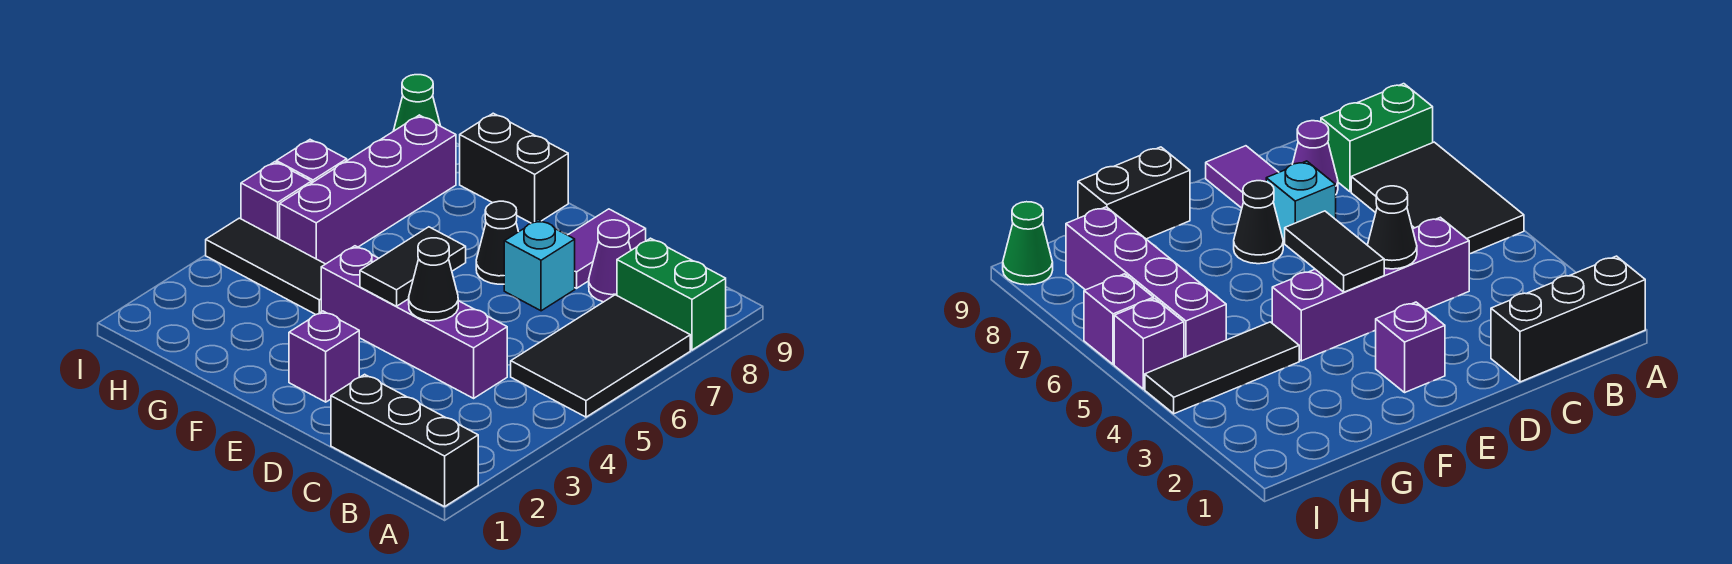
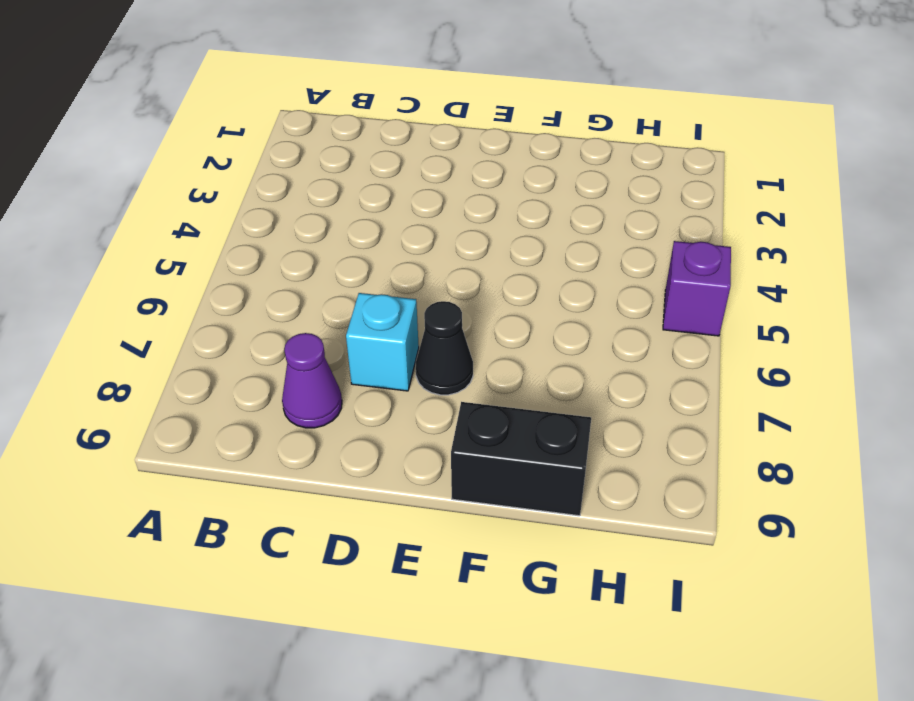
none -> black brick A1:C1 level 1
none -> black tile A5:B7 level 1
none -> green brick A8:B8 level 1

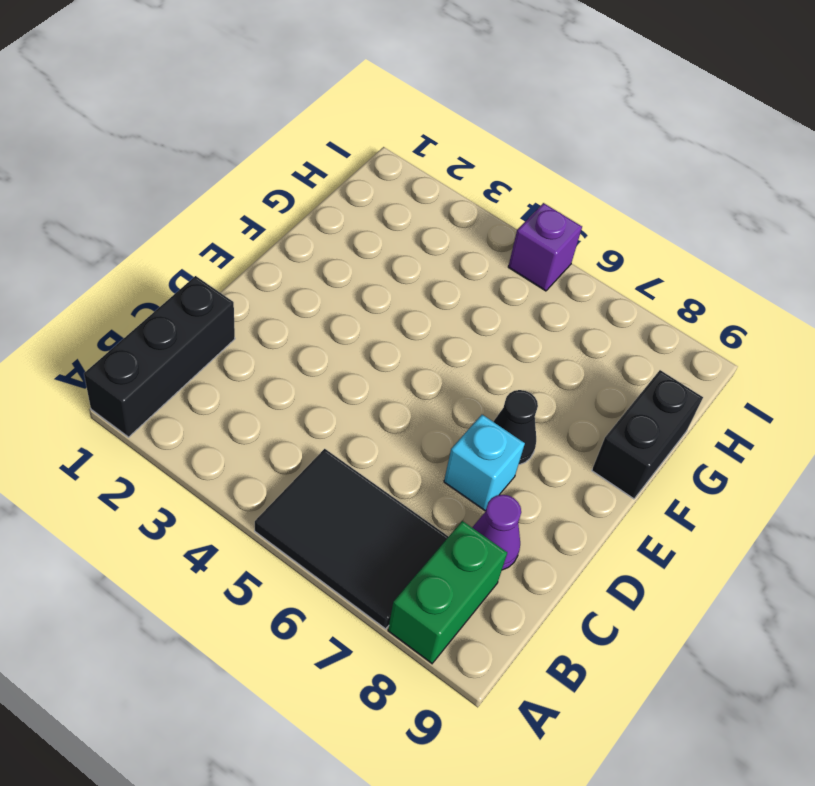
none -> purple brick C4:F4 level 1
none -> purple tile D8:D9 level 1
none -> purple brick E2 level 1

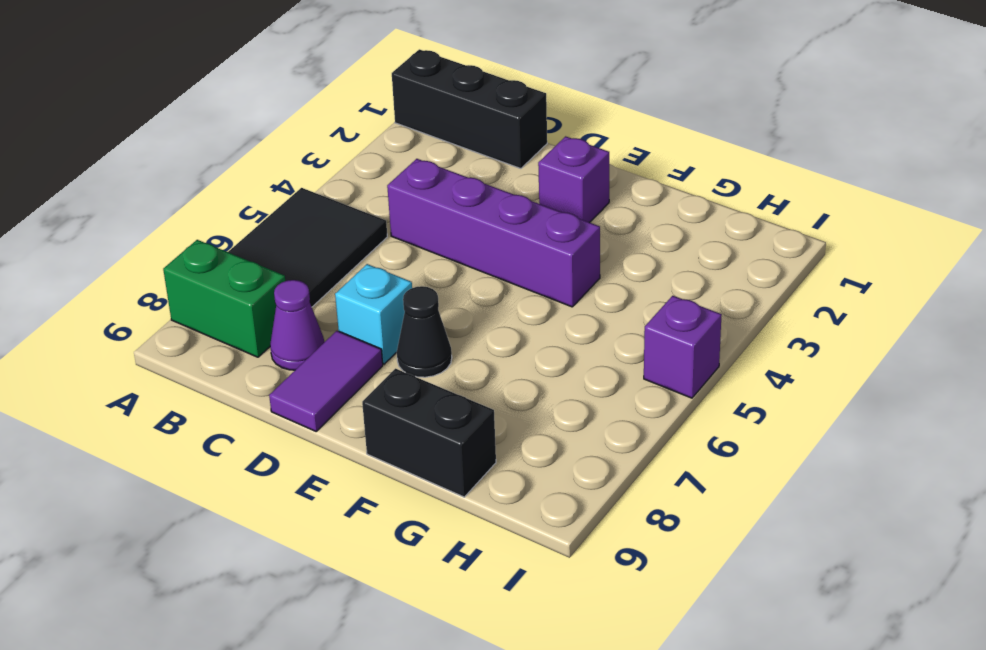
none -> black tile G4:I4 level 1
none -> purple brick H5:H8 level 1
none -> purple brick I6 level 1

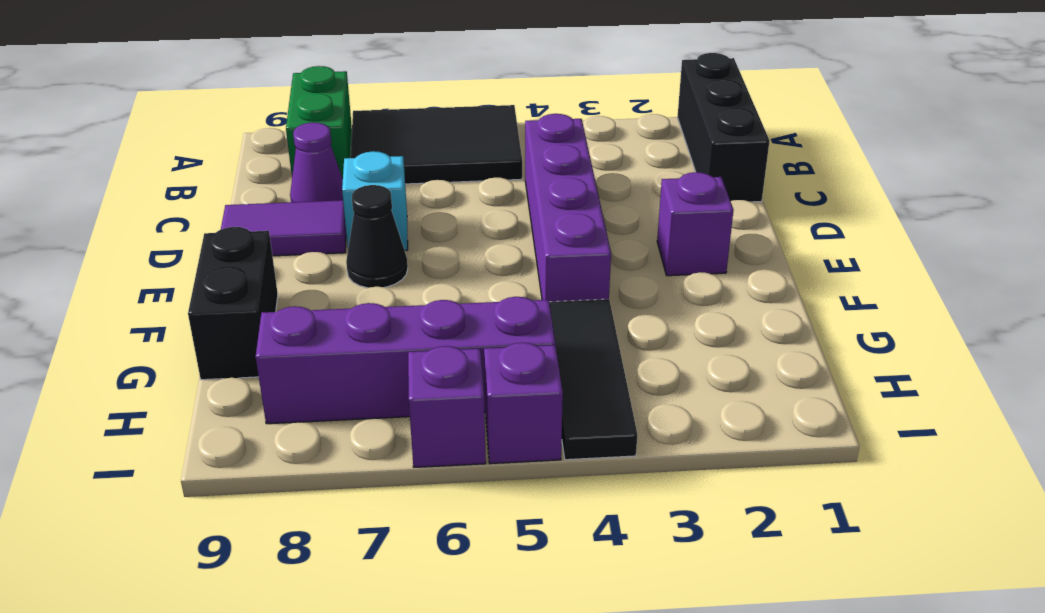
none -> green cone I9 level 1
none -> black cone D4 level 2
none -> black tile E4:E5 level 2

